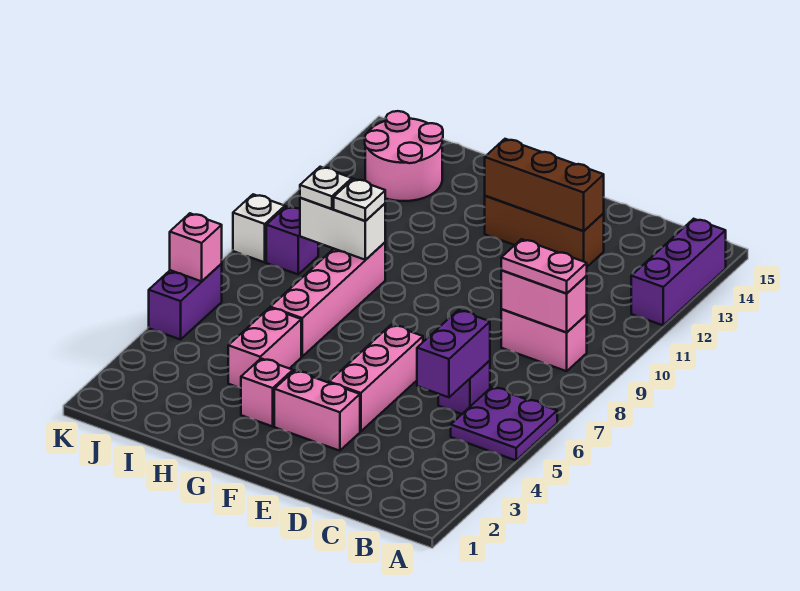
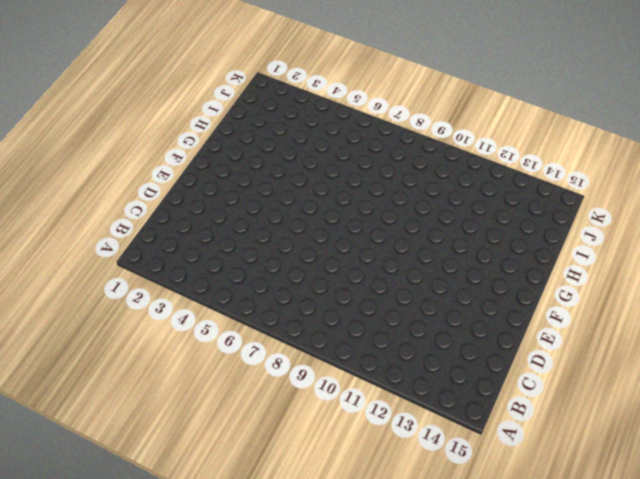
none -> purple plate A5:B6 level 1
none -> purple brick A12:A14 level 1
none -> pink brick B9:C9 level 1

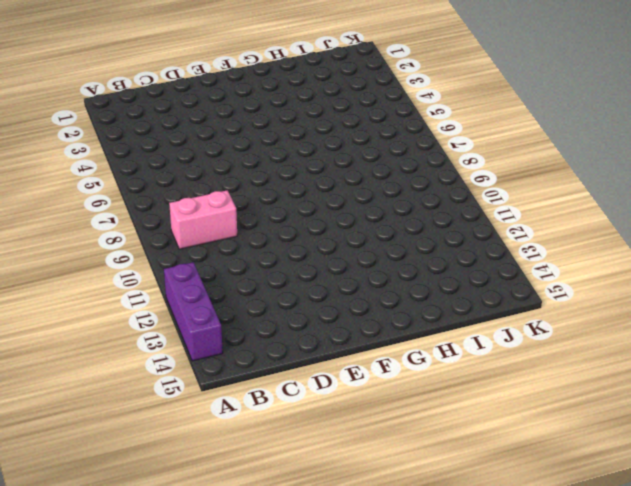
none -> purple plate A5:B6 level 1
none -> purple brick C6 level 1
none -> brown brick D13:F13 level 1

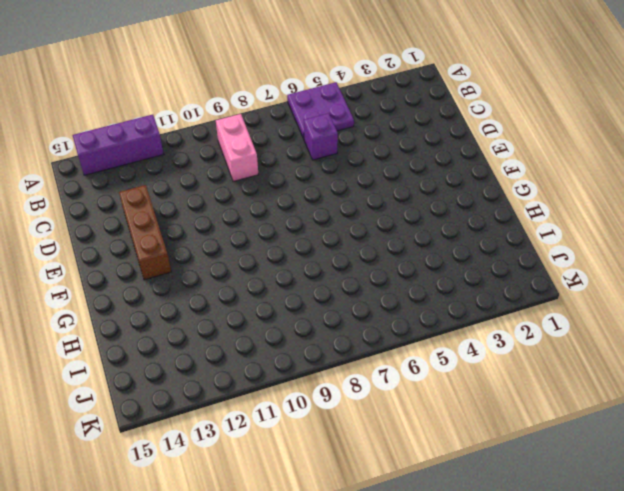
none -> pink brick E3:F3 level 1
none -> pink brick E4:E6 level 1
none -> pink brick G3 level 1

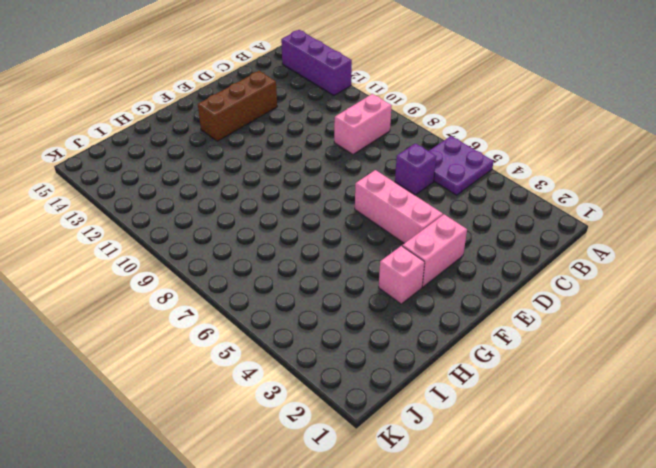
none -> pink brick H4:H5 level 1
none -> pink brick H6:H9 level 1
none -> pink round brick I13:J14 level 1

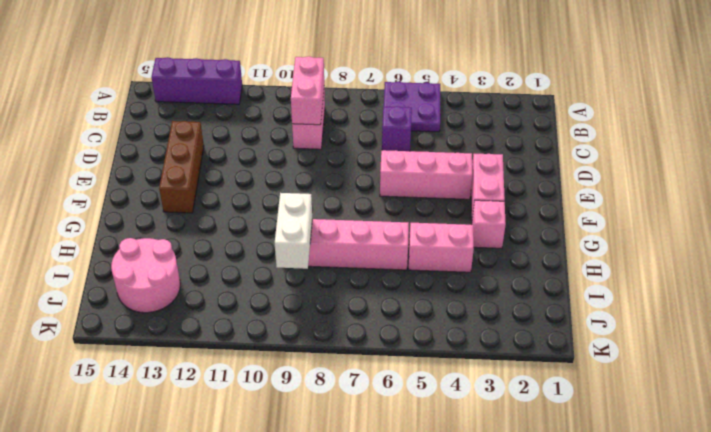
none -> purple brick J9 level 1
none -> purple brick K5:K6 level 1
none -> white brick K9 level 1

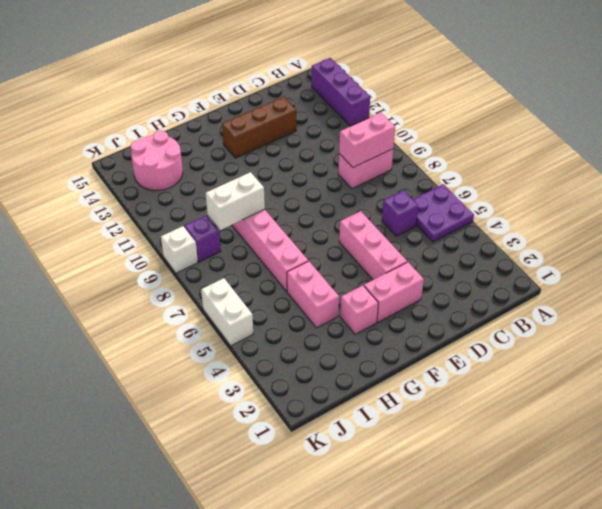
white brick K5:K6 level 1 -> purple brick K5:K6 level 1
none -> purple brick C5:C6 level 2
none -> brown brick D13:F13 level 2
none -> pink brick K6 level 2

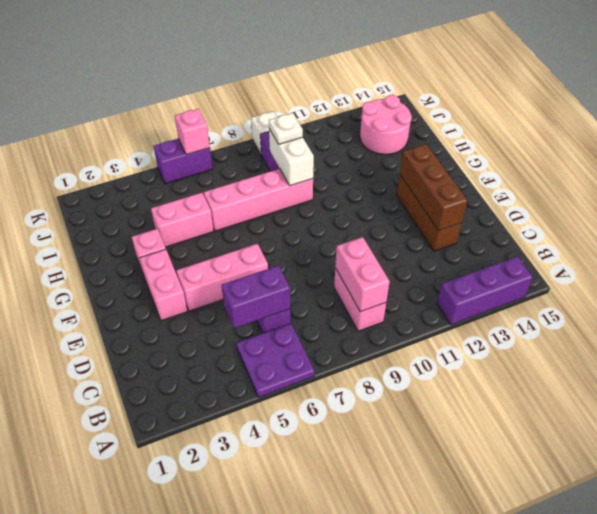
none -> pink plate B9:C9 level 3
none -> white plate H9 level 3

